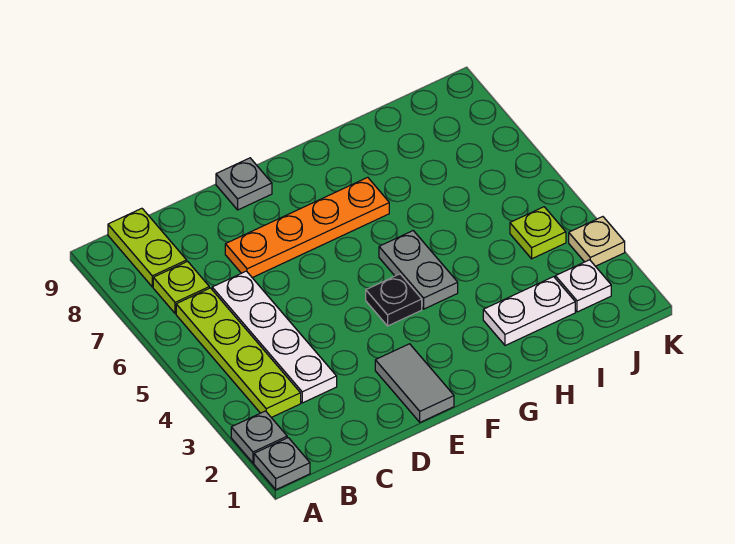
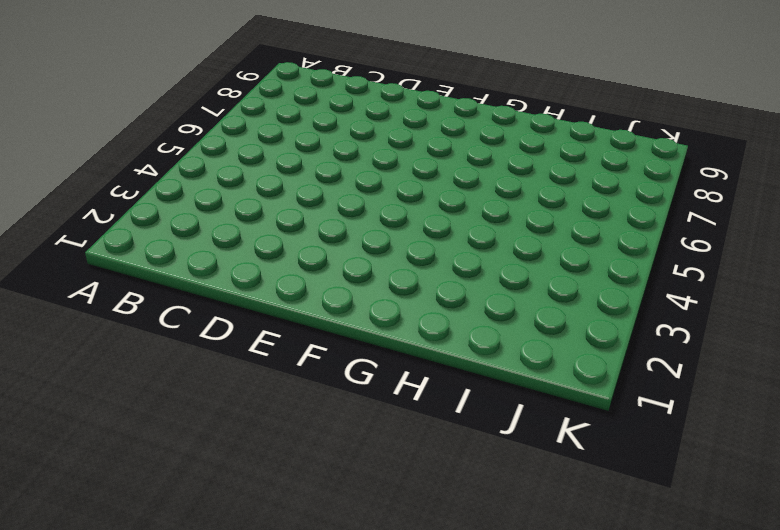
none -> grey plate A1 level 1
none -> grey plate A2 level 1
none -> lime plate B3:B6 level 1

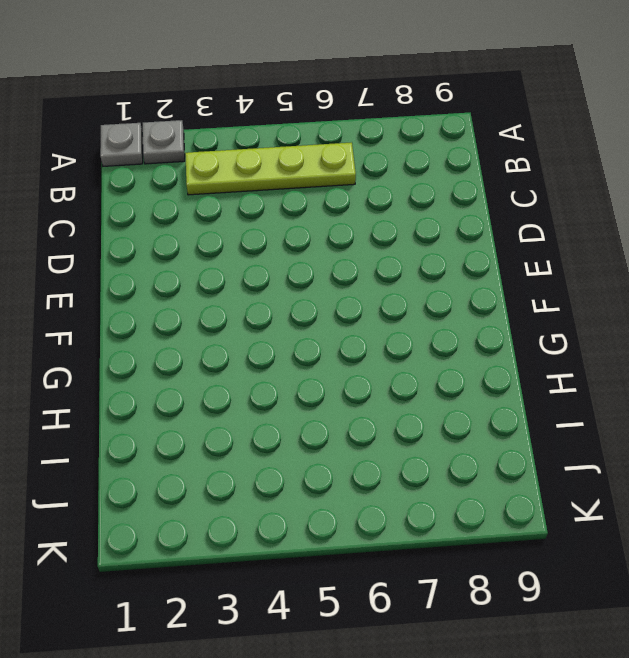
none -> lime plate B7 level 1
none -> lime plate B8:B9 level 1
none -> white plate C3:C6 level 1

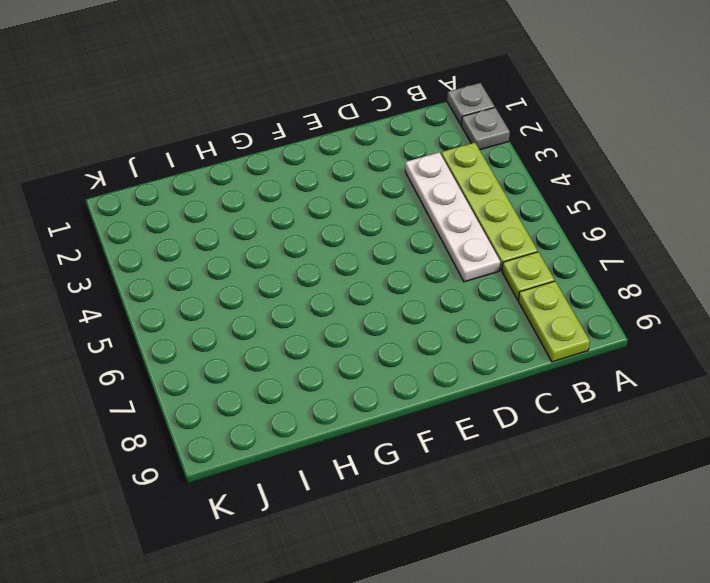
none -> orange plate D7:G7 level 1
none -> grey tile E1:E2 level 1
none -> grey plate E9 level 1

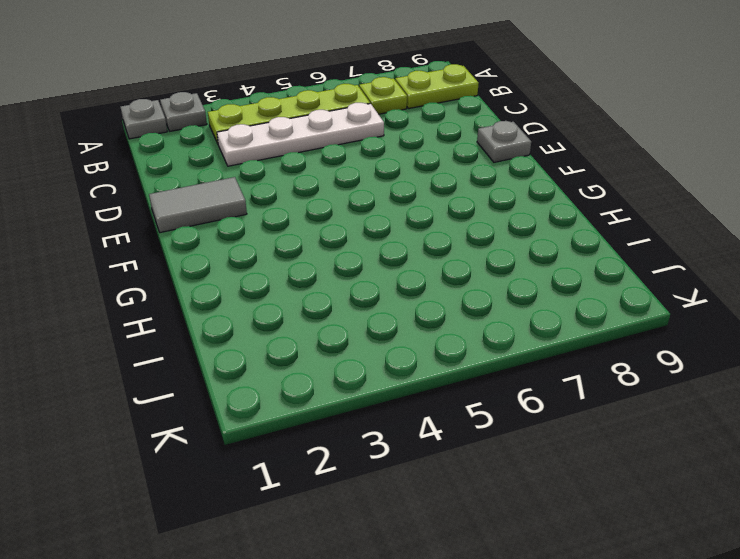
none -> orange plate D7:G7 level 1
none -> black plate F4 level 1
none -> grey plate G4:G5 level 1

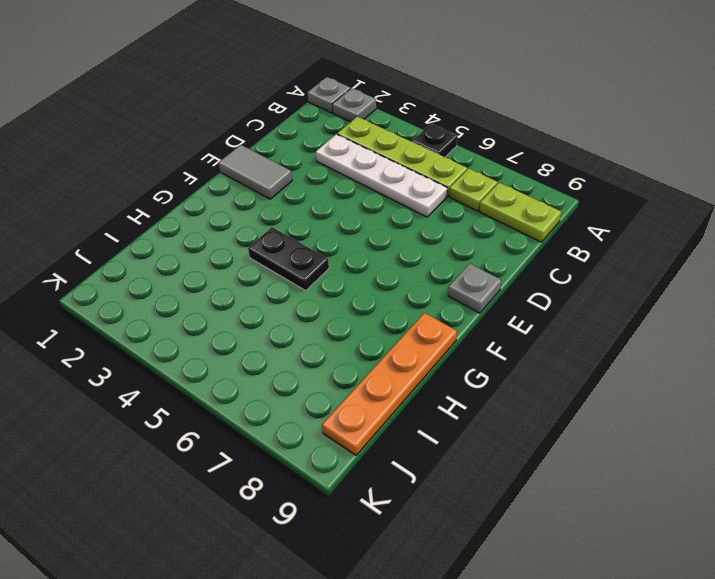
black plate A5 level 1 -> black plate F4 level 1
black plate G4:G5 level 1 -> grey plate G4:G5 level 1
orange plate G9:J9 level 1 -> orange plate D7:G7 level 1
none -> white plate H2:I2 level 1
none -> white plate J2 level 1
none -> lime plate J4 level 1

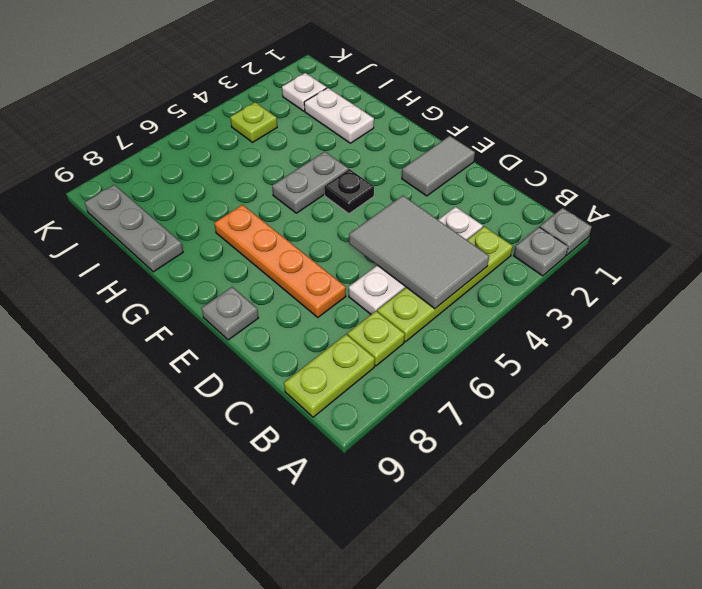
grey tile B4:D5 level 2 -> none
grey plate H9:J9 level 1 -> none
none -> tan plate K3 level 1

